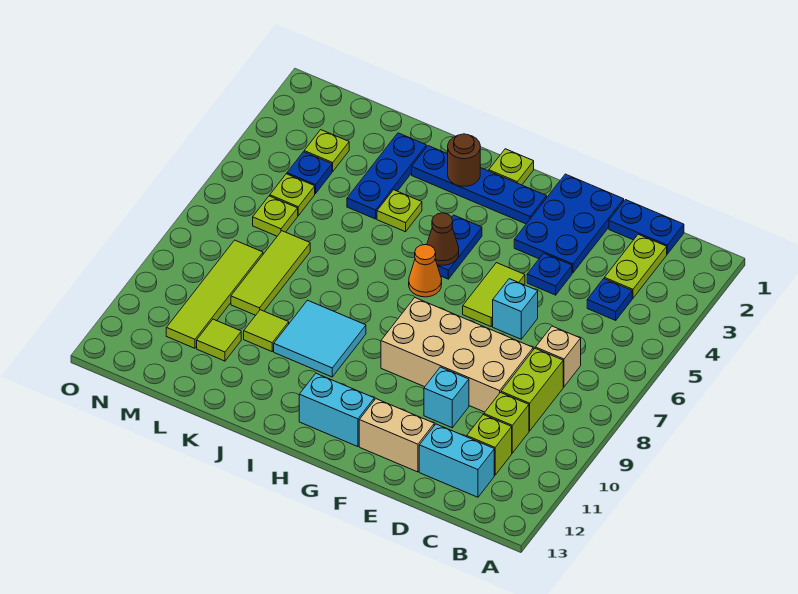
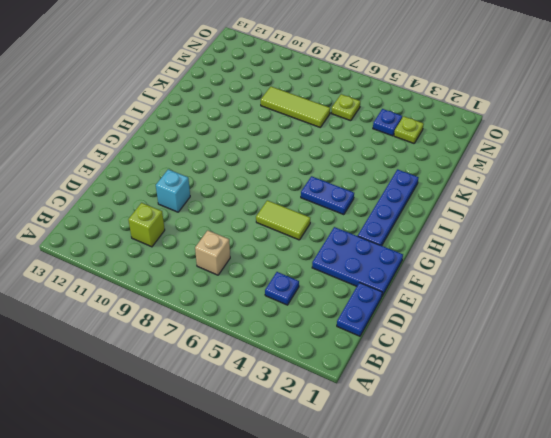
none -> lime plate C2:C3 level 1
none -> lime brick C8:C9 level 1
none -> lime brick C11 level 1
none -> cyan brick C12:D12 level 1

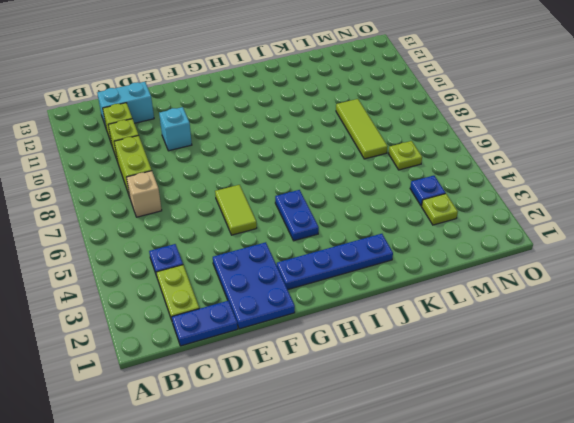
none -> tan brick D8:G9 level 1
none -> blue plate E4 level 1
none -> cyan brick E6 level 1
none -> tan brick E12:F12 level 1

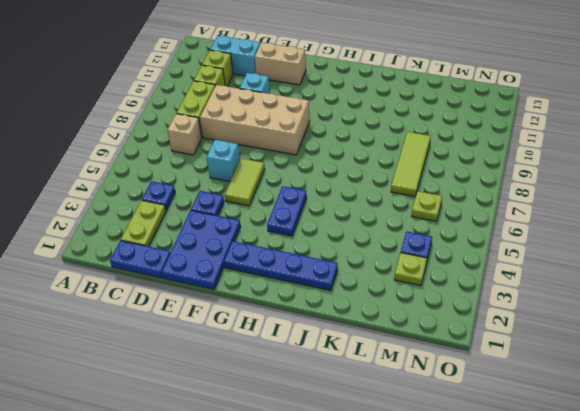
none -> cyan brick G12:H12 level 1
none -> lime plate H1 level 1
none -> orange cone H6 level 1
none -> cyan tile I9:J10 level 1

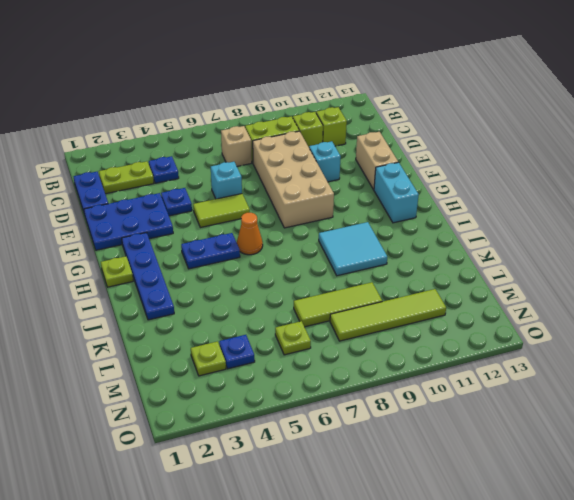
none -> cyan brick C12:D12 level 1
none -> lime plate J4 level 1
none -> blue plate K2:K4 level 1
none -> lime tile K10 level 1

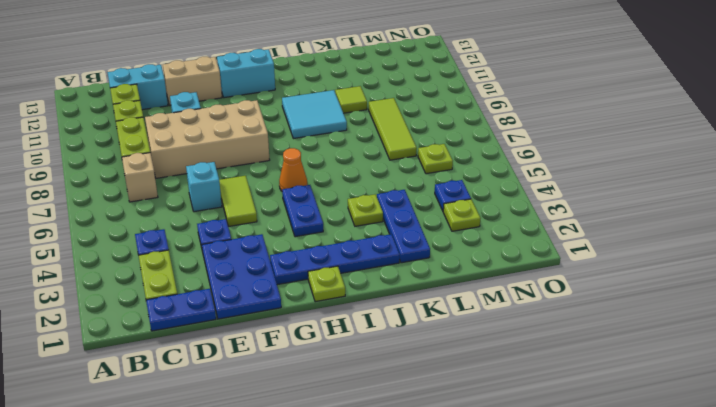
none -> lime tile L11 level 1
none -> lime plate M5 level 1
none -> lime tile M8:M11 level 1
none -> brown cone H5 level 2

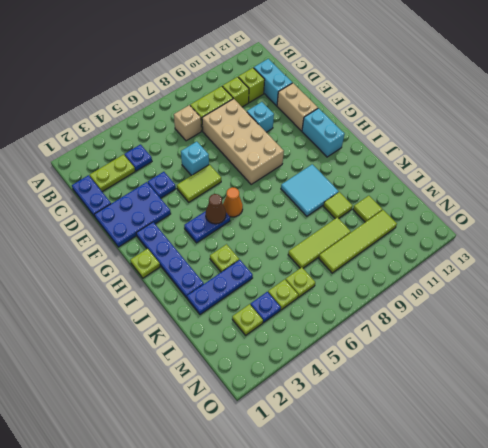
none -> brown round brick I2 level 2

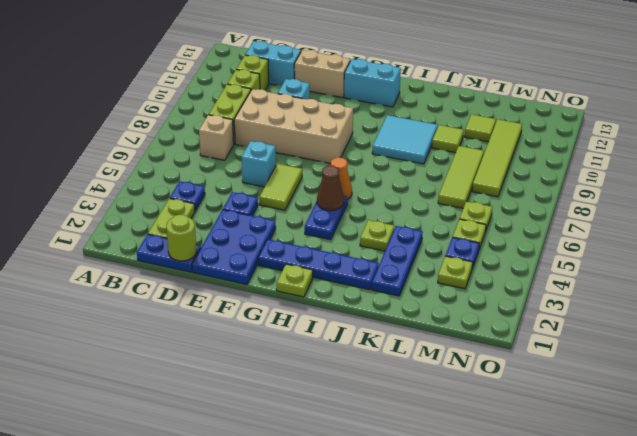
lime round brick D1 level 2 -> none
none -> brown round brick I2 level 2

